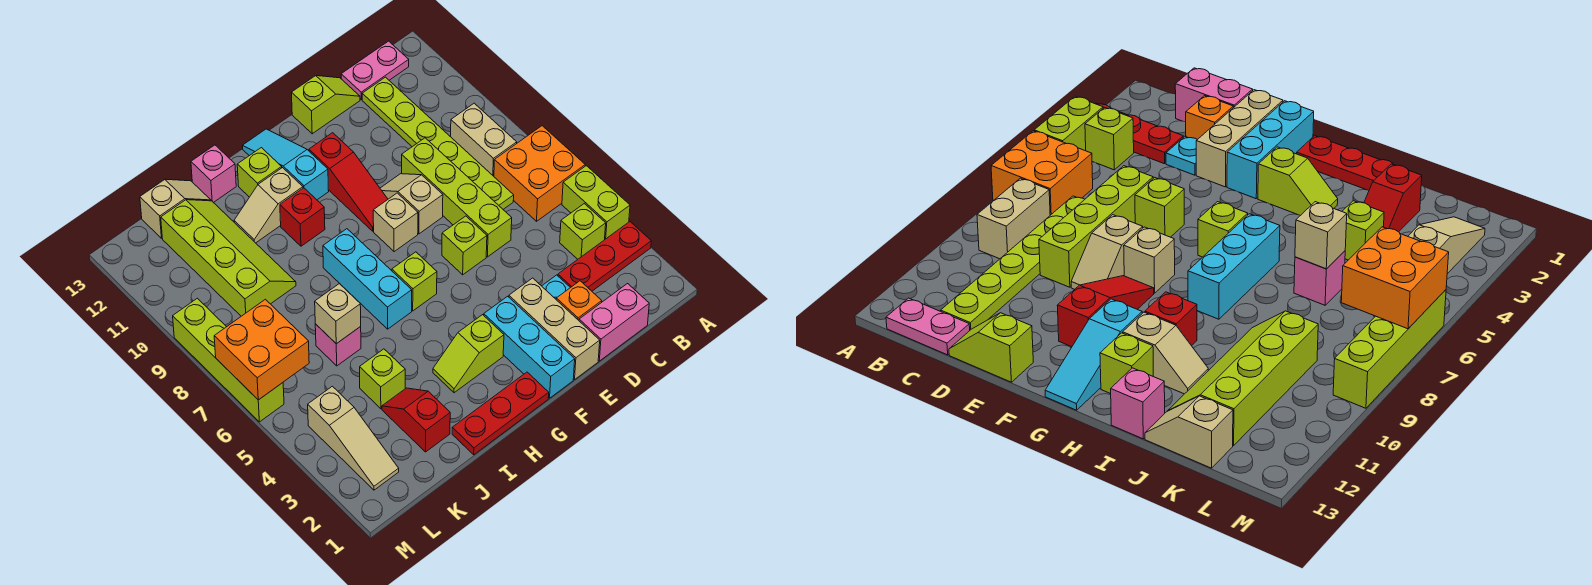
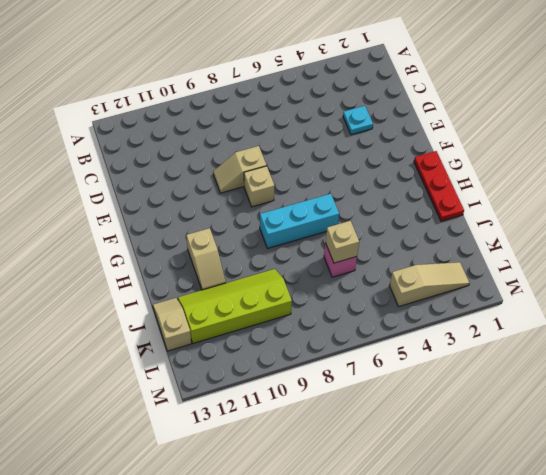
none -> red plate A3:C3 level 1
none -> lime brick A4:A5 level 1
none -> orange brick A6:B7 level 1
none -> lime brick B4 level 1

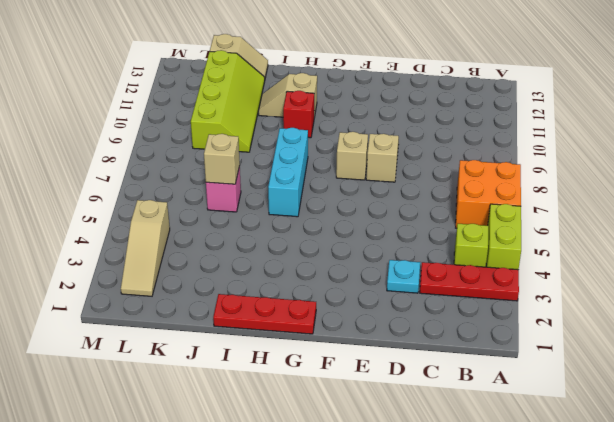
none -> tan brick B8:B9 level 1
none -> pink plate B13:C13 level 1
none -> pink brick C1:D1 level 1
none -> lime plate C7:C12 level 1

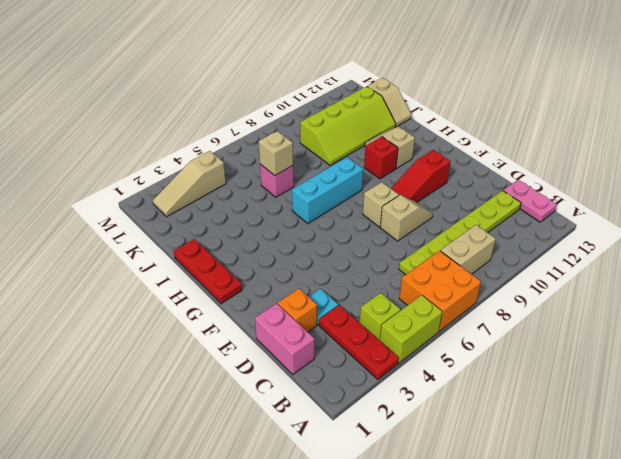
none -> lime brick D6:D9 level 1
none -> lime slope D13:E13 level 1 top E
none -> tan brick E1:E3 level 1
none -> lime brick E6 level 1

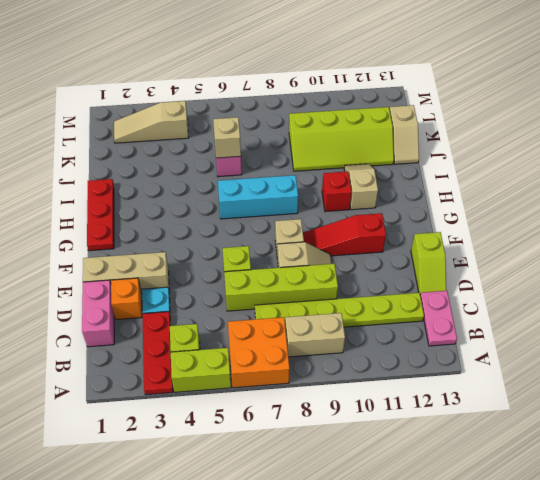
none -> cyan brick F1:F3 level 1
none -> lime slope G3:H3 level 1 top G
none -> lime brick G6 level 1
none -> cyan slope G11:G13 level 1 top 11

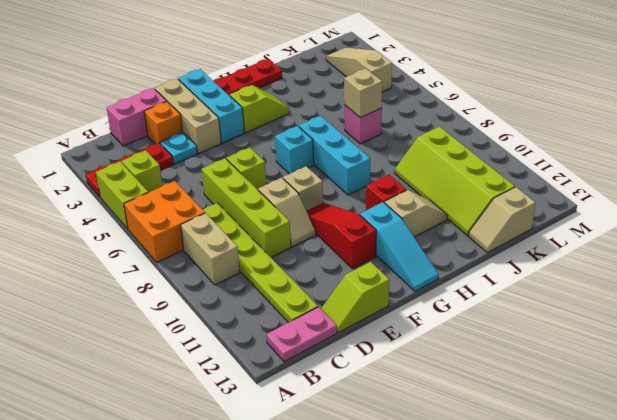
cyan brick G6 level 1 -> lime brick G6 level 1
none -> lime brick H12 level 1
none -> pink brick I13 level 1
none -> red slope J2:J3 level 1 top 2
none -> lime brick J4 level 1

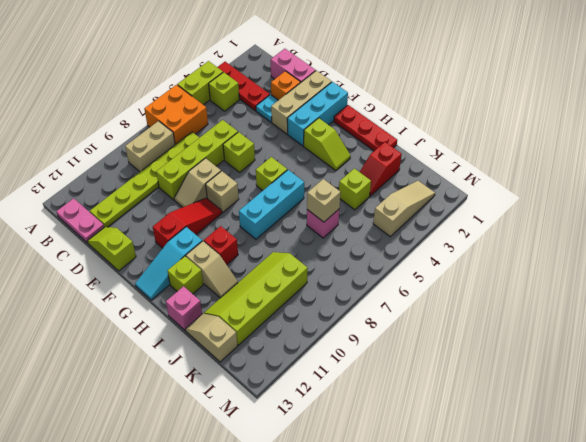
none -> lime brick M6:M9 level 1
none -> orange brick L6:M7 level 2

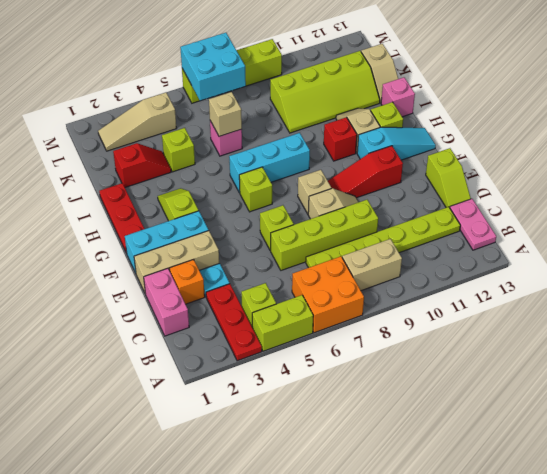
cyan brick L6:M7 level 2 -> orange brick L6:M7 level 2

